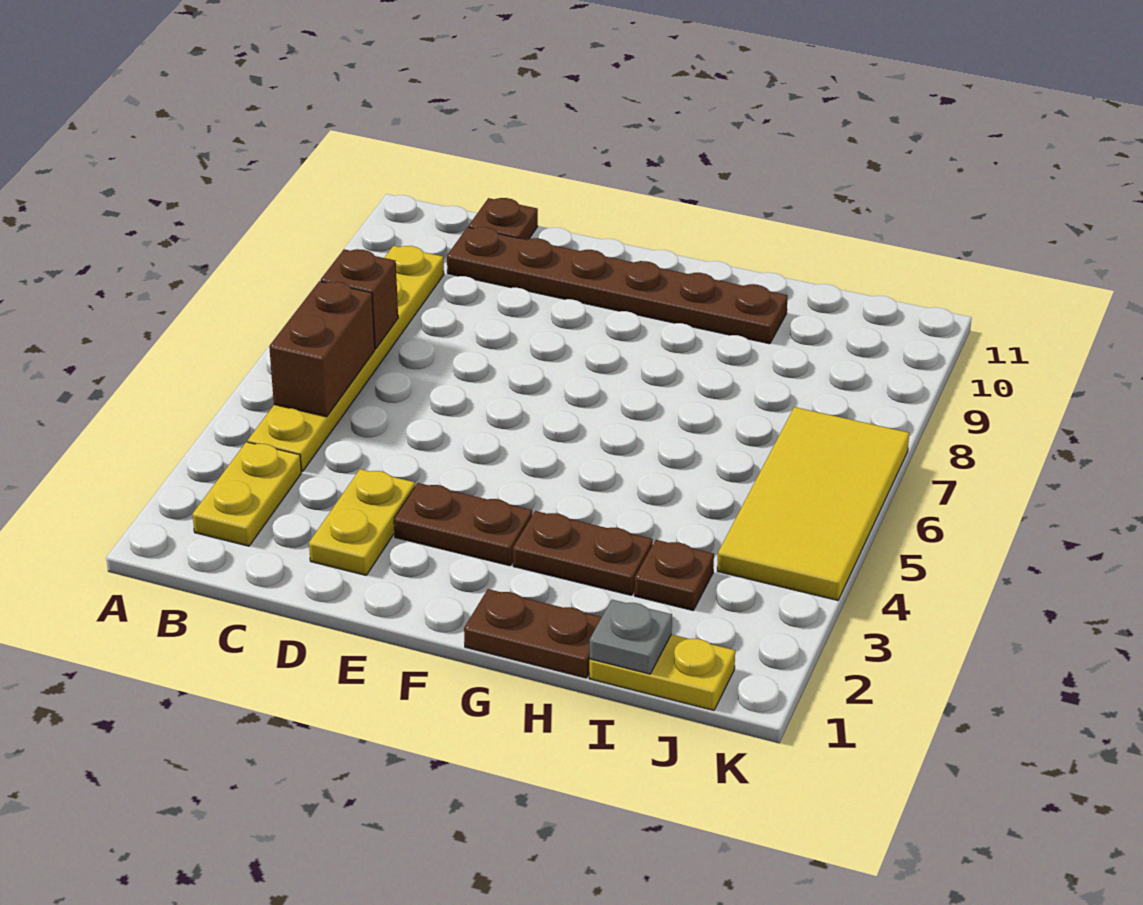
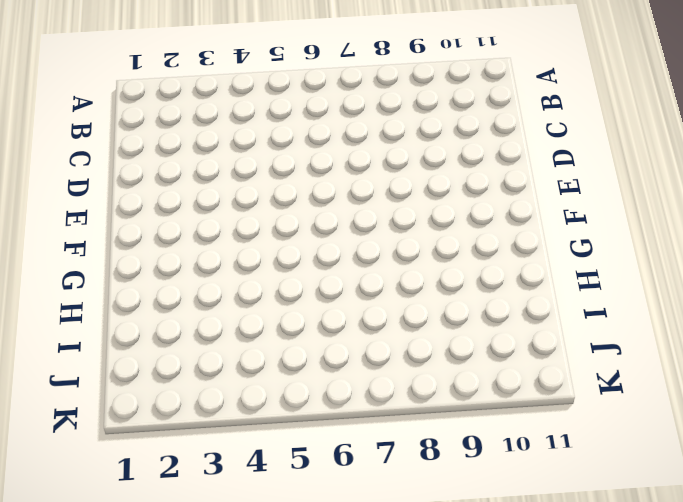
none -> yellow plate B2:B3 level 1
none -> yellow plate B4:B9 level 1
none -> brown plate C10:H10 level 1

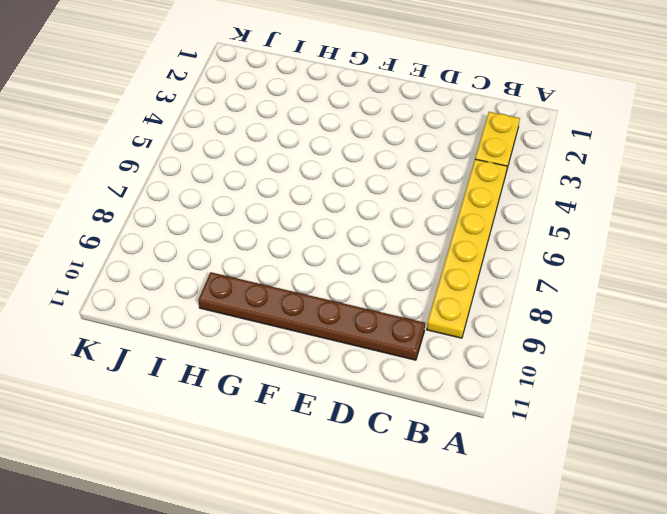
none -> brown plate C11 level 1
none -> yellow plate D2:D3 level 1
none -> brown plate E3:F3 level 1

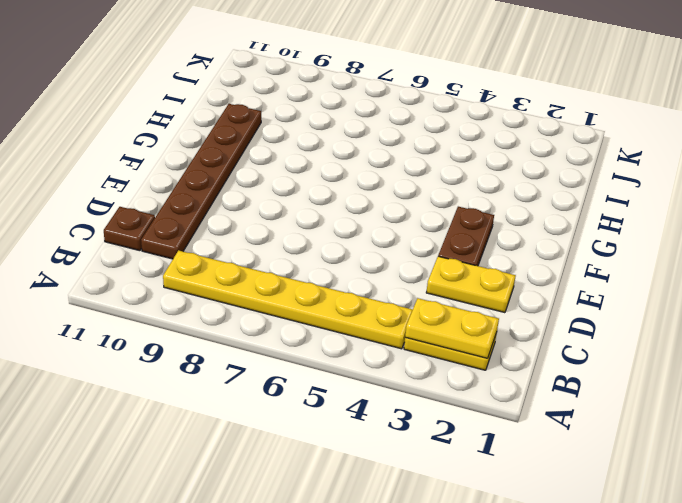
yellow plate B2:B3 level 2 -> yellow plate I1:J1 level 1
none -> brown plate G1:H1 level 1
none -> brown plate G3:H3 level 1
none -> brown plate I3 level 1

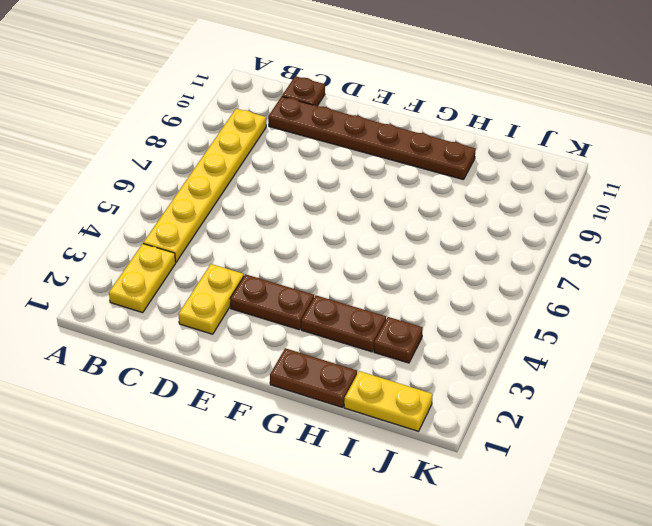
none -> yellow tile J4:K7 level 1
none -> brown brick B5:B6 level 2
none -> brown brick B7 level 2

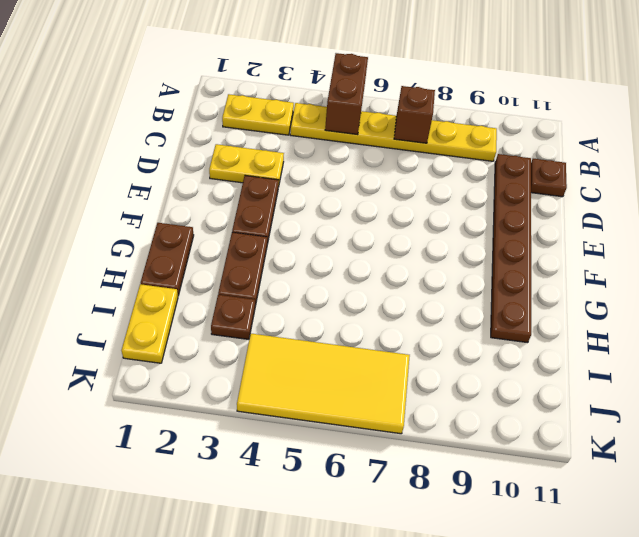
brown brick A5:B5 level 2 -> brown brick B5:B6 level 2
none -> grey plate I1 level 2

